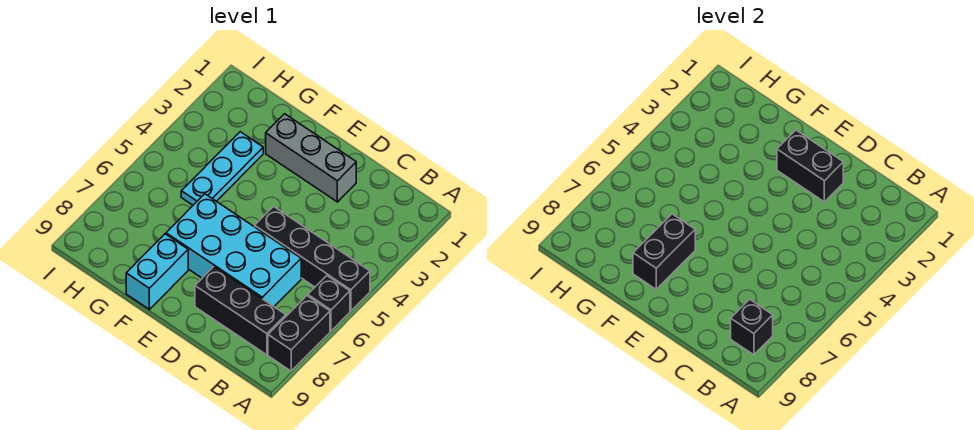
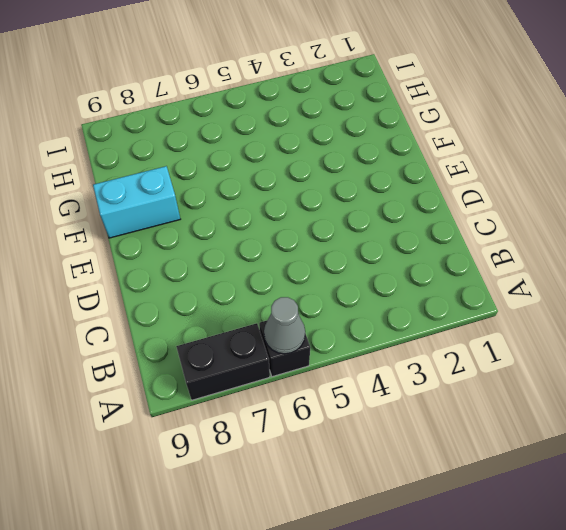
grey cone A6 level 2 -> none
none -> black brick A5:D5 level 1
none -> black brick B8:D8 level 1

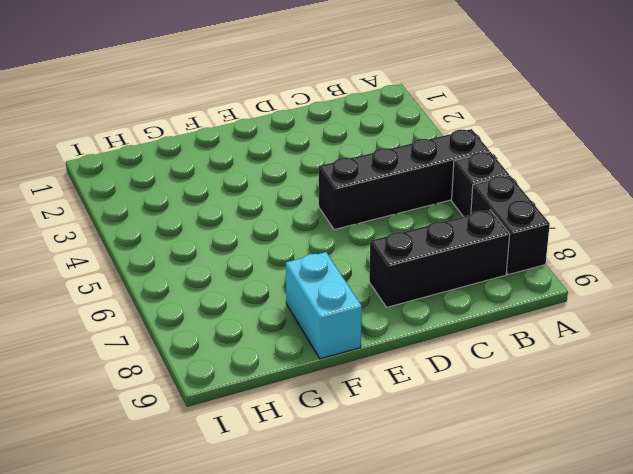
none -> cyan brick C6:F7 level 1
none -> grey brick D2:F2 level 1

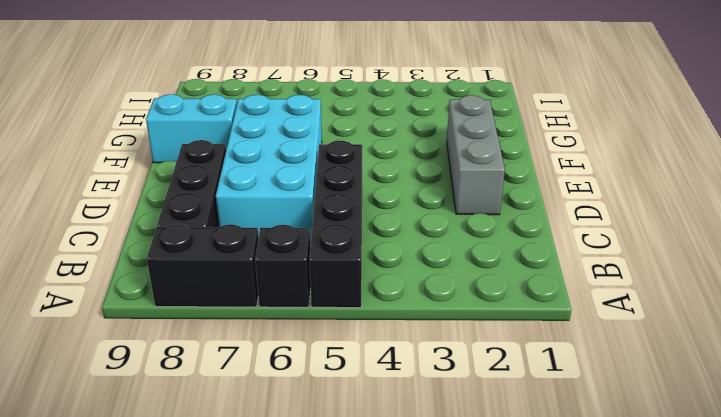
none -> cyan plate G3:G5 level 1
none -> black brick B8 level 2

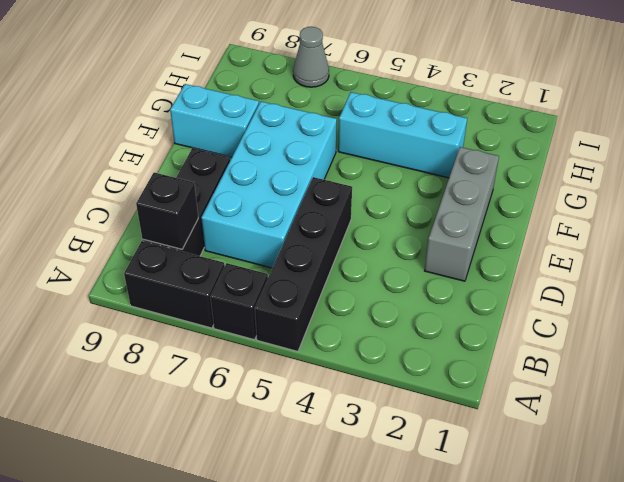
cyan brick G3:G5 level 1 -> cyan plate G3:G5 level 1
grey cone I7 level 1 -> none
none -> black brick D2:E2 level 2
none -> black brick F7:F8 level 2

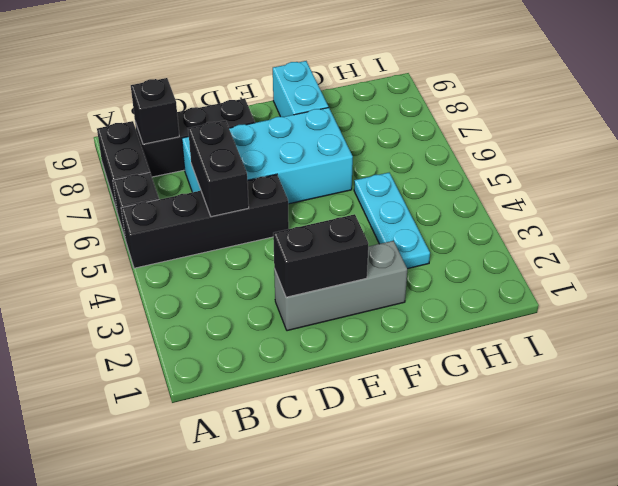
black brick C5:C6 level 2 -> black brick F7:F8 level 2

